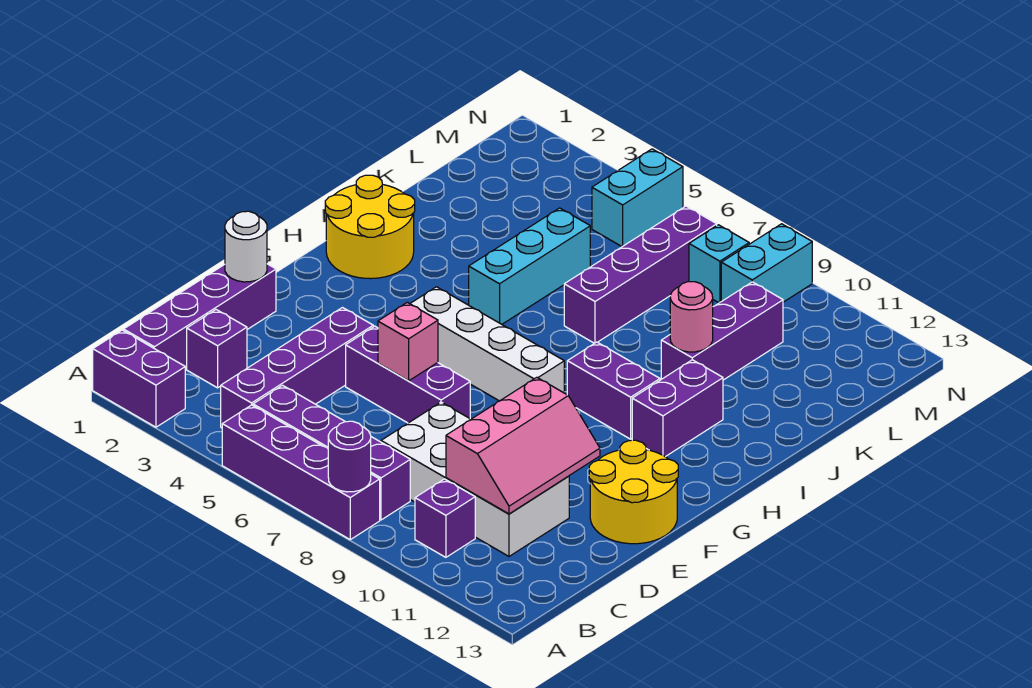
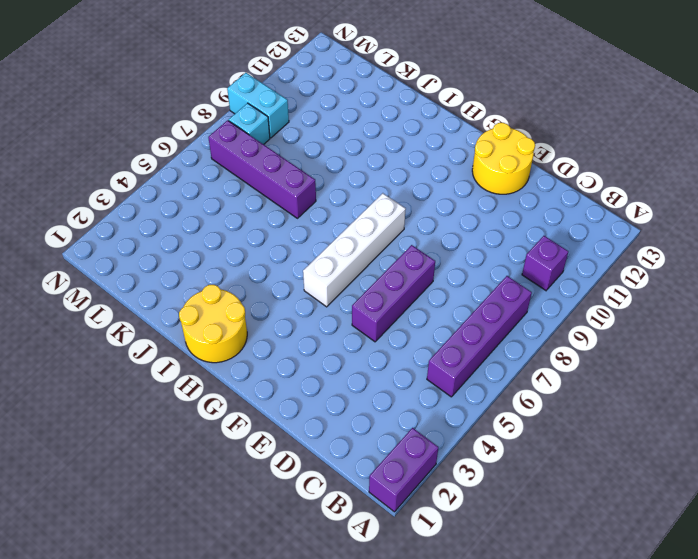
none -> purple brick A5:A8 level 1
none -> purple brick B1:E1 level 1
none -> purple brick B4:E4 level 1

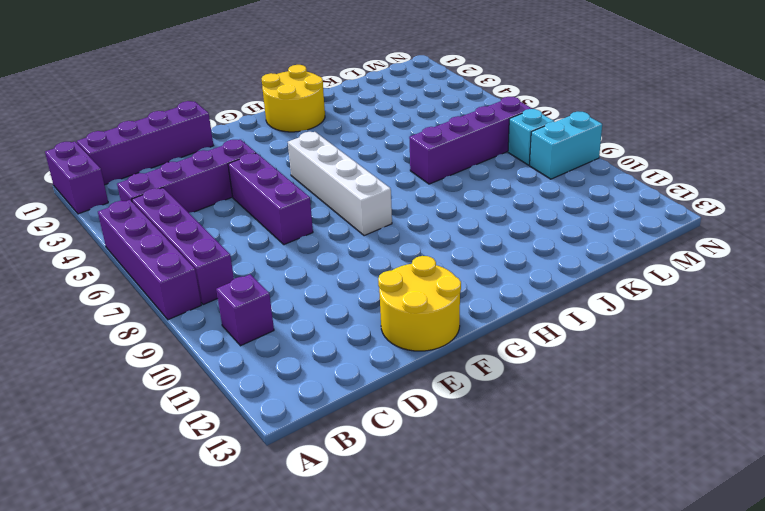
none -> purple brick C2 level 1
none -> white brick C8:D11 level 1
none -> purple brick H9:H10 level 1

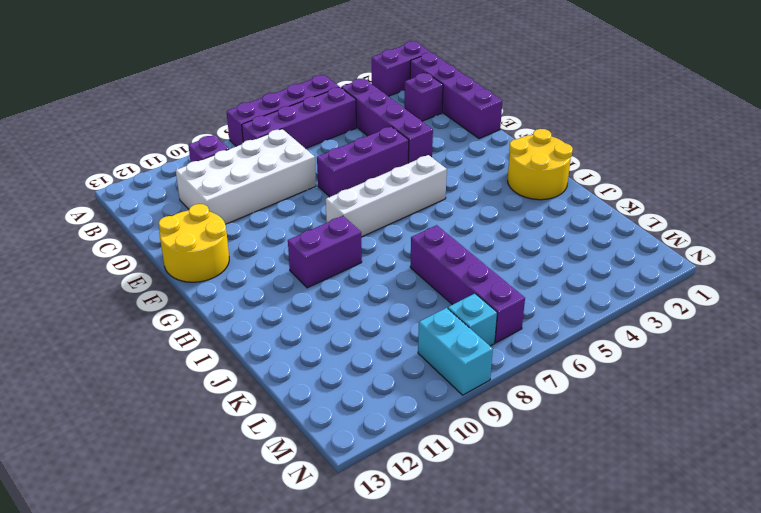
none -> purple brick H11:I11 level 1
none -> cyan brick I5:K5 level 1
none -> purple brick J10:L10 level 1

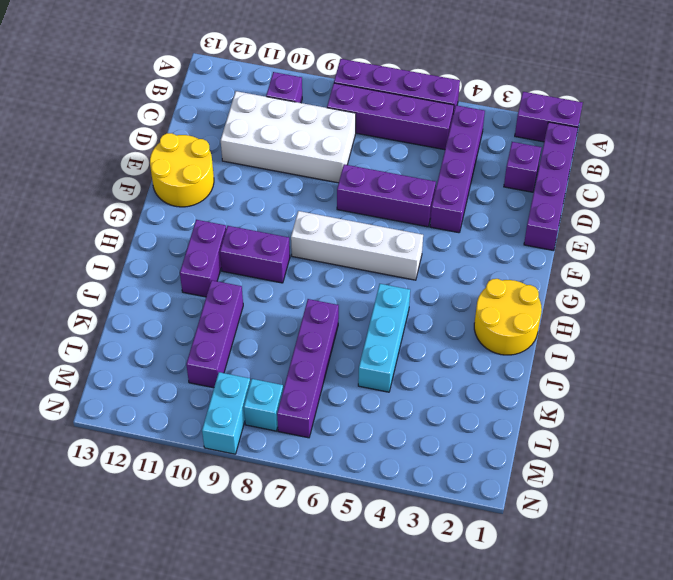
none -> cyan brick M5:N5 level 1
none -> purple round brick A8 level 2
none -> pink slope C10:E11 level 2 top 10

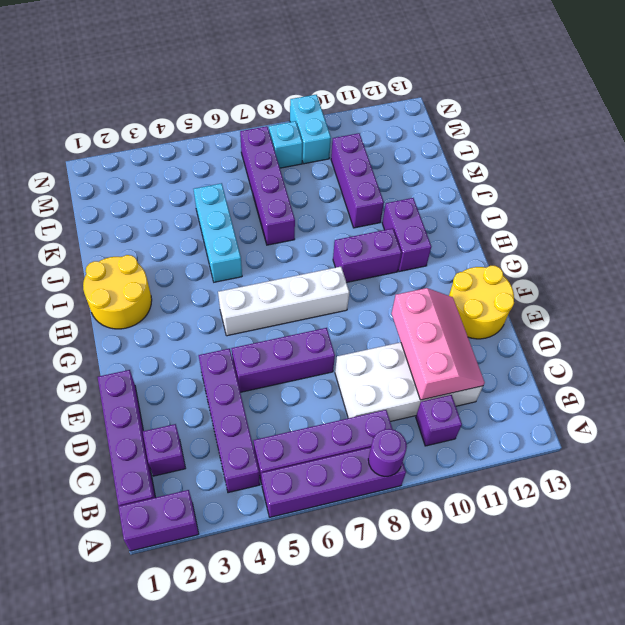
none -> cyan brick M5:N5 level 1
none -> white round brick E1 level 2
none -> pink brick E6 level 2

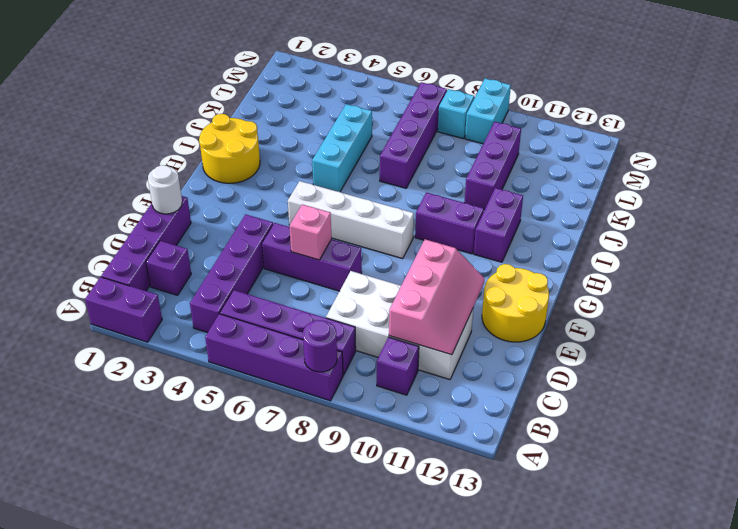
none -> cyan brick M5:N5 level 1
none -> pink round brick J10 level 2

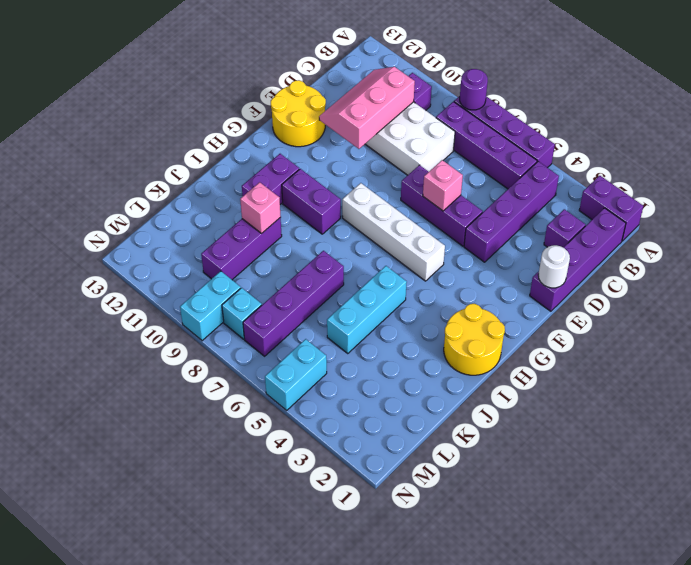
pink brick J10 level 2 -> pink round brick J10 level 2

